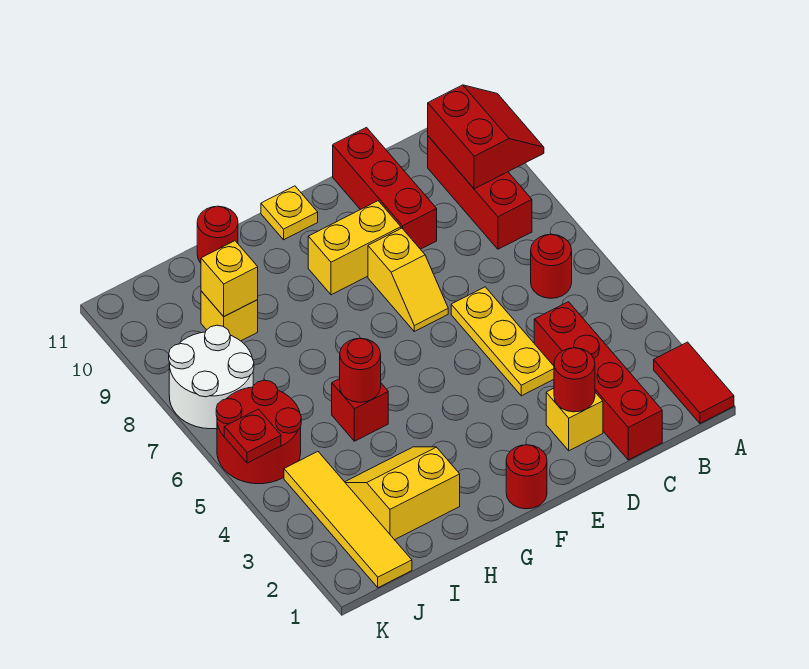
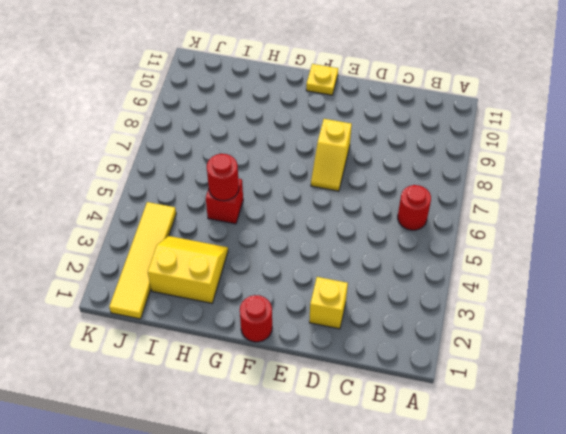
none -> red tile A1:A2 level 1
none -> red brick B8:B10 level 1
none -> red brick C1:C4 level 1

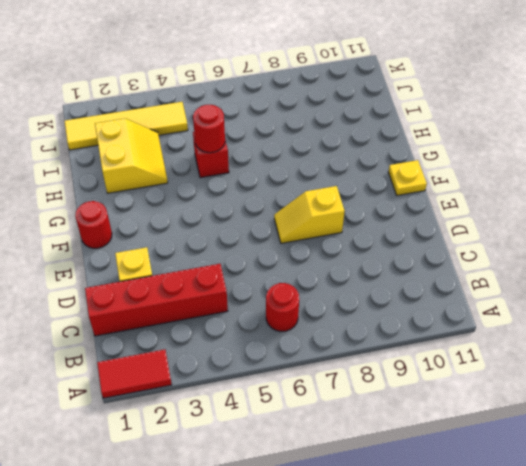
none -> red brick B8:B10 level 1
none -> yellow plate D4:D6 level 1
none -> red brick D9:D11 level 1

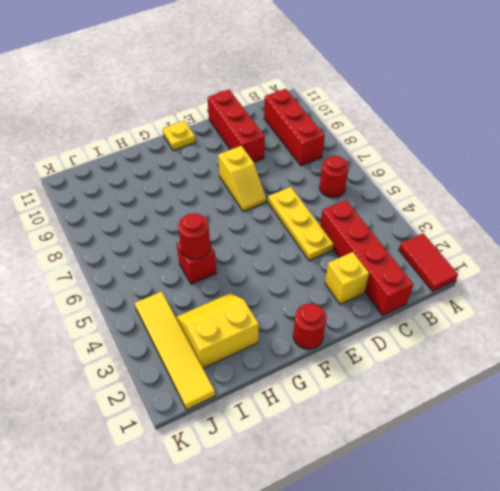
none -> yellow brick E9:F9 level 1
none -> red round brick H11 level 1
none -> yellow brick I9 level 1

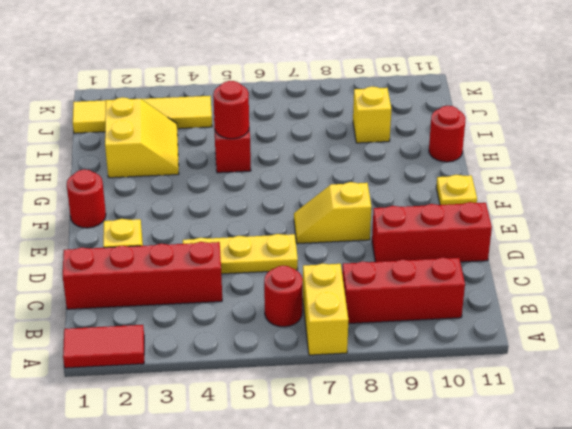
yellow brick A7:B7 level 1 -> yellow brick E9:F9 level 1
none -> red round brick J5:K6 level 1
none -> white round brick J7:K8 level 1
none -> red slope A9:B10 level 2 top B

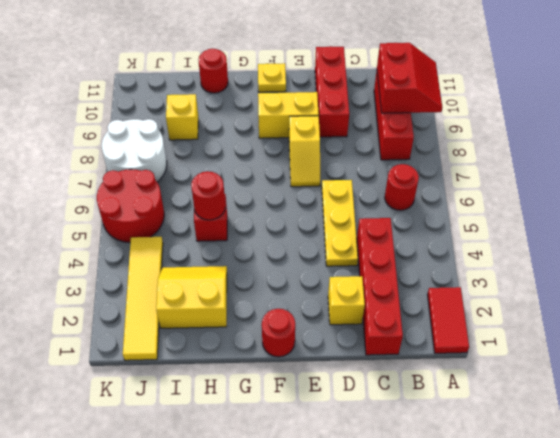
none -> red round brick D2 level 2
none -> yellow brick I9 level 2
none -> red plate K5 level 2

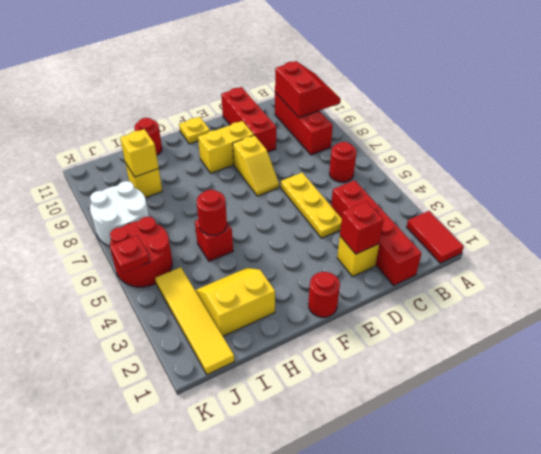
red brick D2 level 2 -> red round brick D2 level 2

